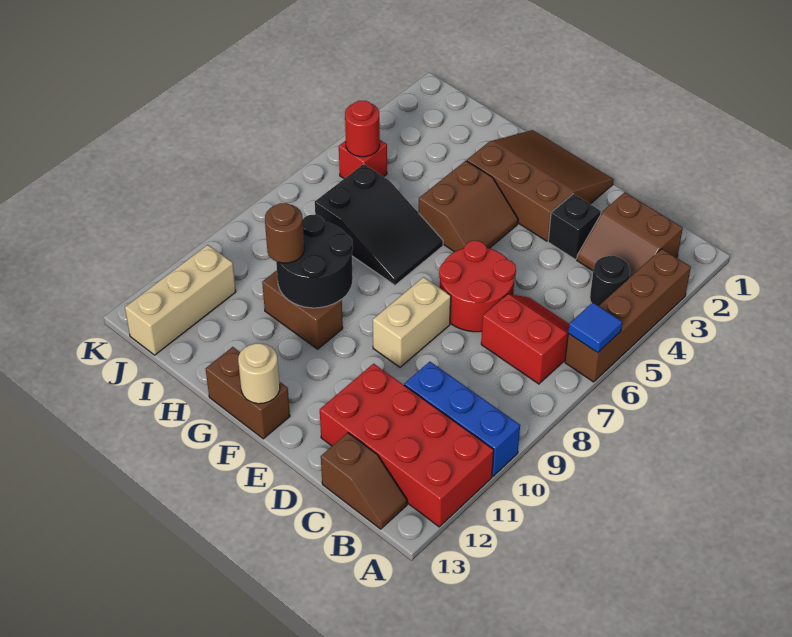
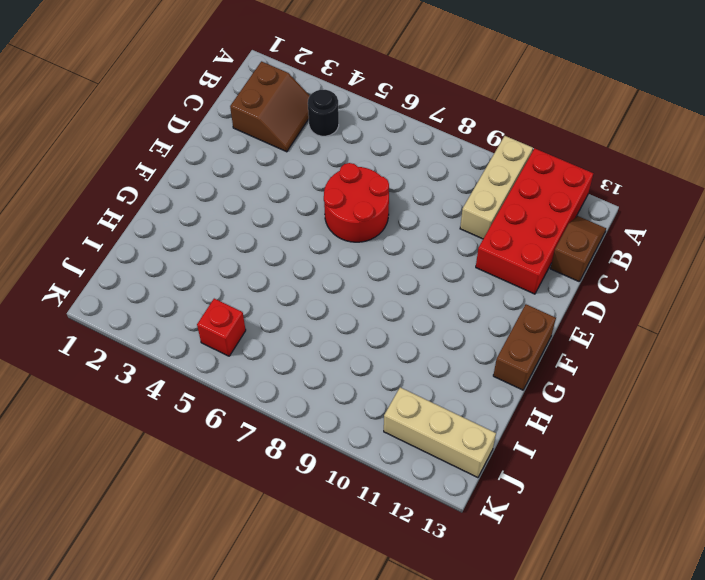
tan brick A10:C10 level 1 -> blue brick A10:C10 level 1
none -> brown brick A3:A6 level 1
none -> red slope B6:C7 level 1 top 7
none -> black brick D3 level 1

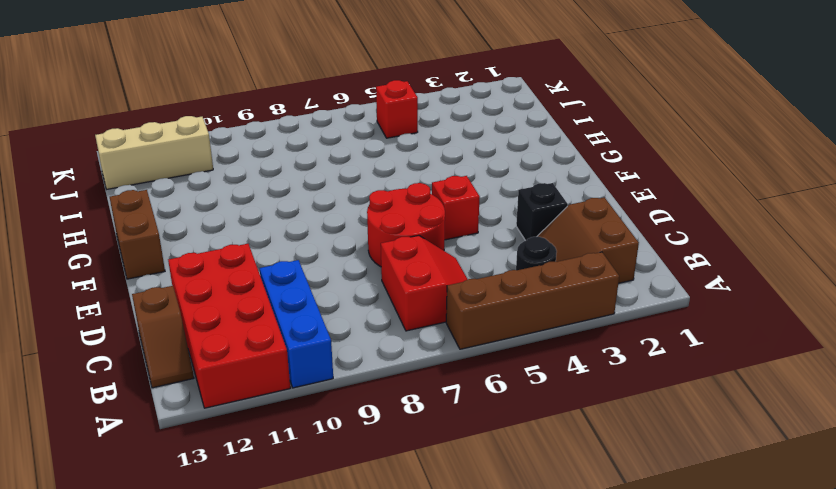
red brick E5 level 1 -> none
none -> brown slope E1:G3 level 1 top 3
none -> tan brick E8:E9 level 1
none -> brown slope F4:G5 level 1 top G

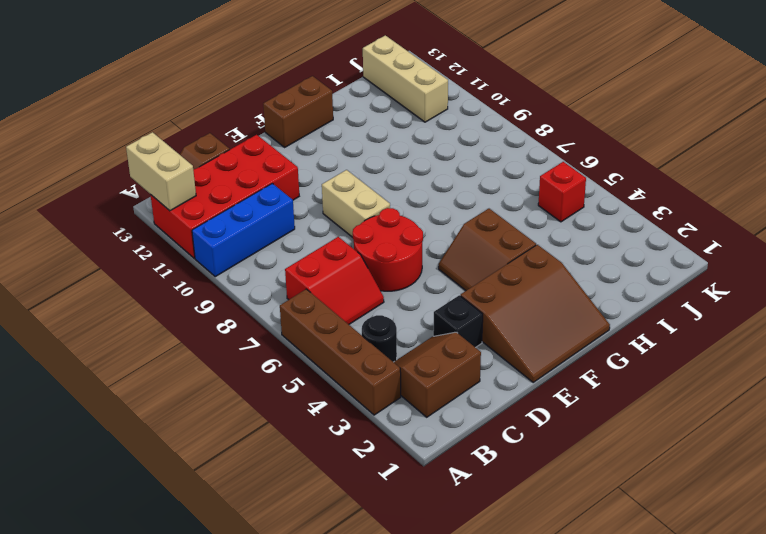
tan brick A12:A13 level 2 -> none
none -> black slope G6:I7 level 1 top I
none -> brown brick G10:H10 level 1
none -> blue tile A6 level 2

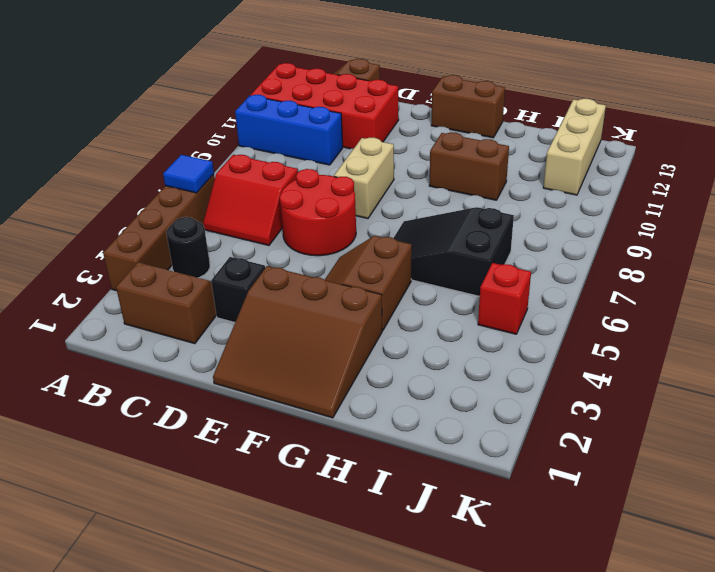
none -> tan round brick F13 level 2
none -> black round brick G9:H10 level 2
none -> red round brick J5 level 2

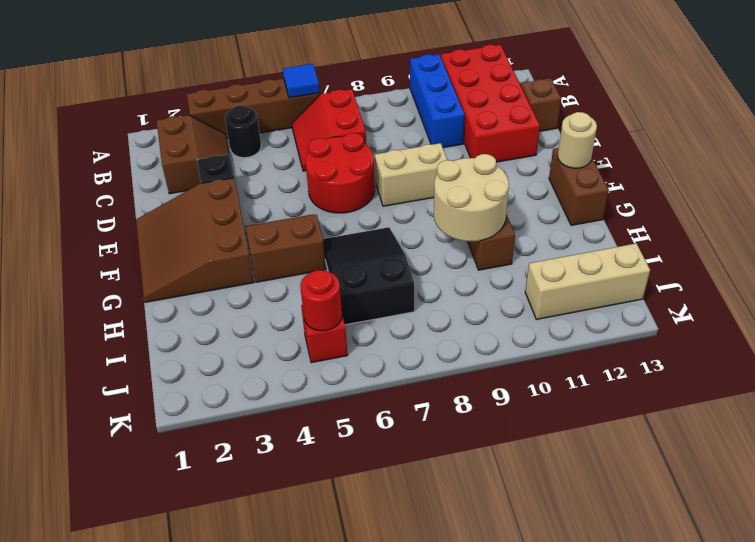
tan round brick G9:H10 level 2 -> black round brick G9:H10 level 2
none -> brown round brick H10 level 3

